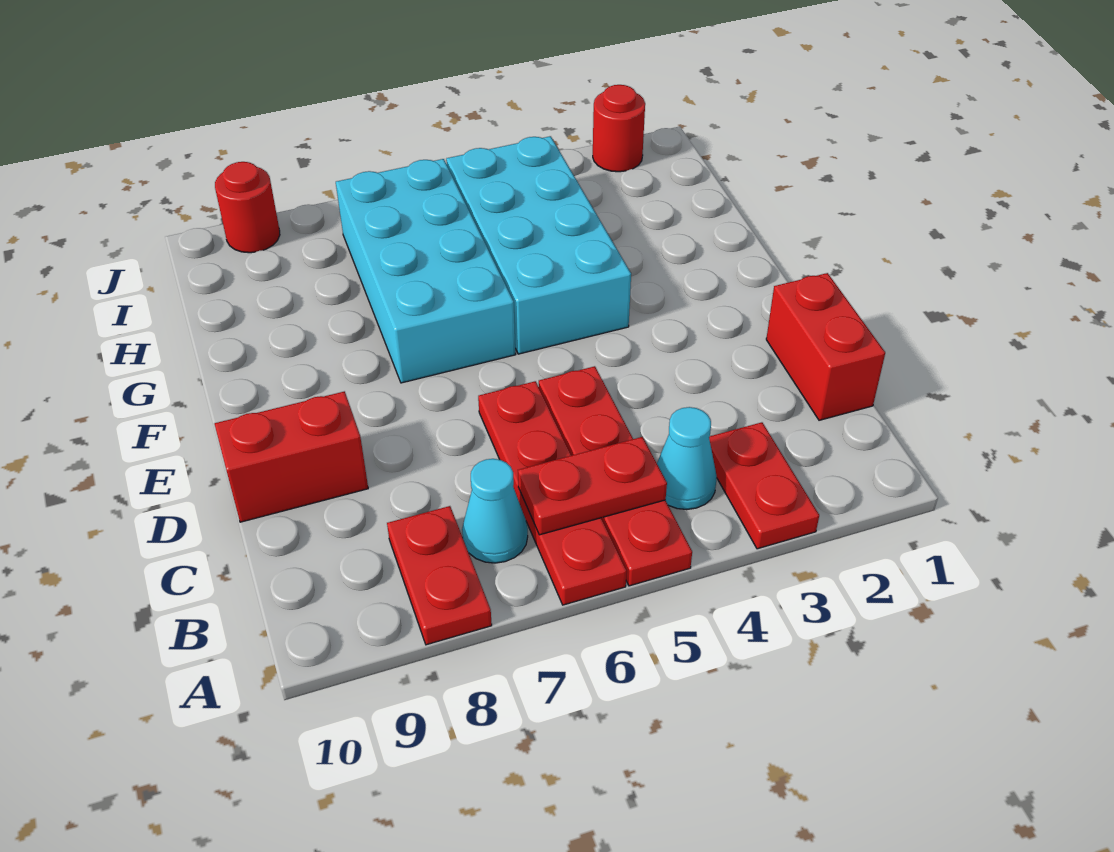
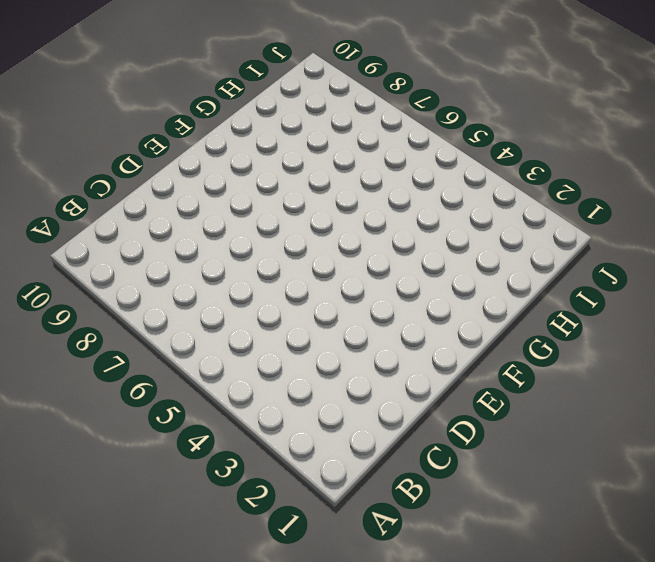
none -> red plate A3:B3 level 1
none -> red plate A5:D5 level 1
none -> red plate A6:D6 level 1

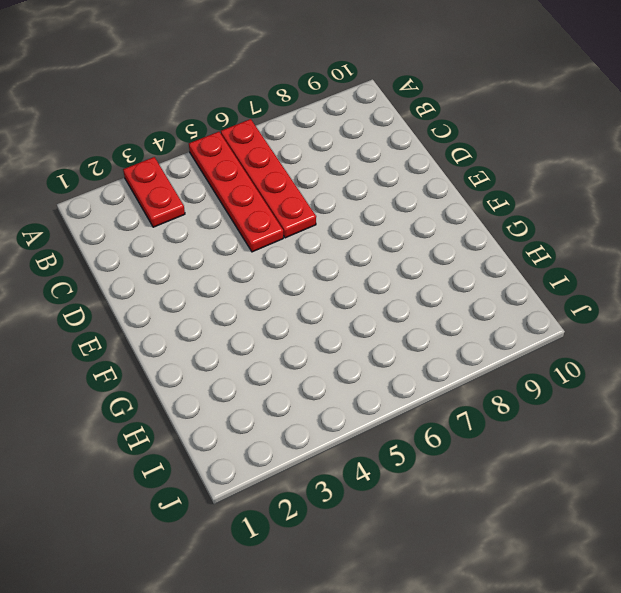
none -> red plate A8:B8 level 1
none -> cyan cone B4 level 1
none -> cyan cone B7 level 1

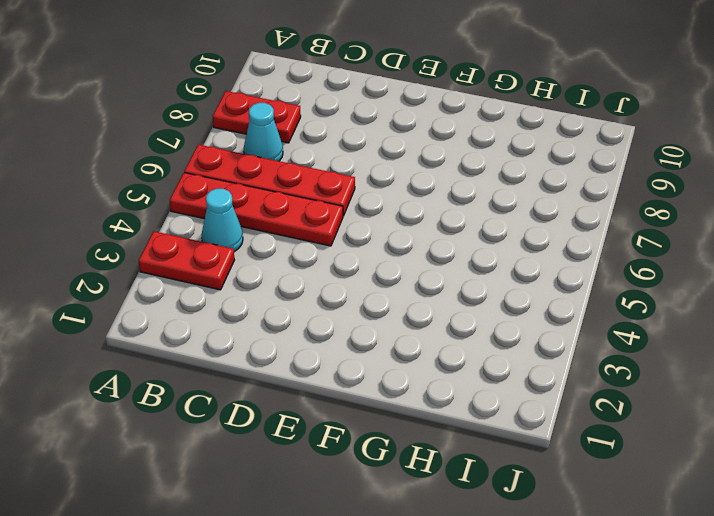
none -> red brick C1:D1 level 1
none -> red brick D9:D10 level 1
none -> cyan brick F4:I5 level 1

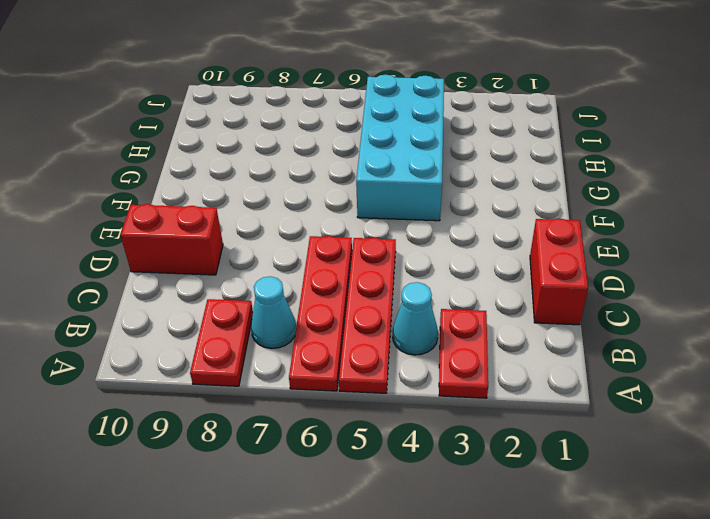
none -> cyan brick F6:I7 level 1
none -> red round brick J2 level 1
none -> red round brick J9 level 1

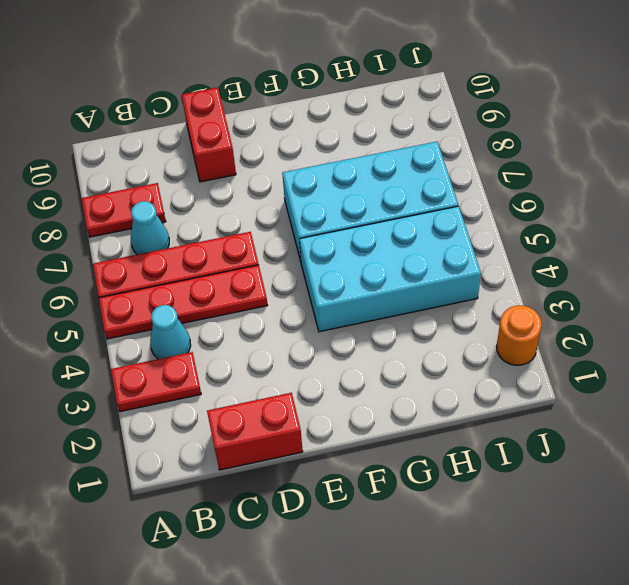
orange round brick J2 level 1 -> red round brick J2 level 1
none -> red round brick J9 level 1
none -> red plate B5:B6 level 2

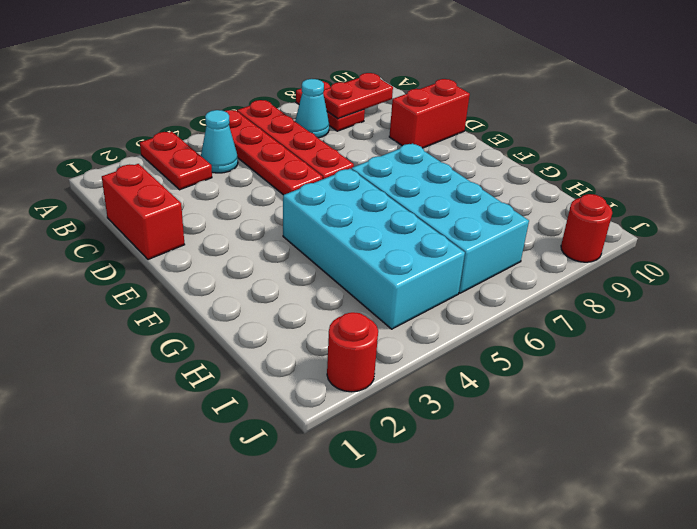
red plate B8:B9 level 2 -> red plate B5:B6 level 2

